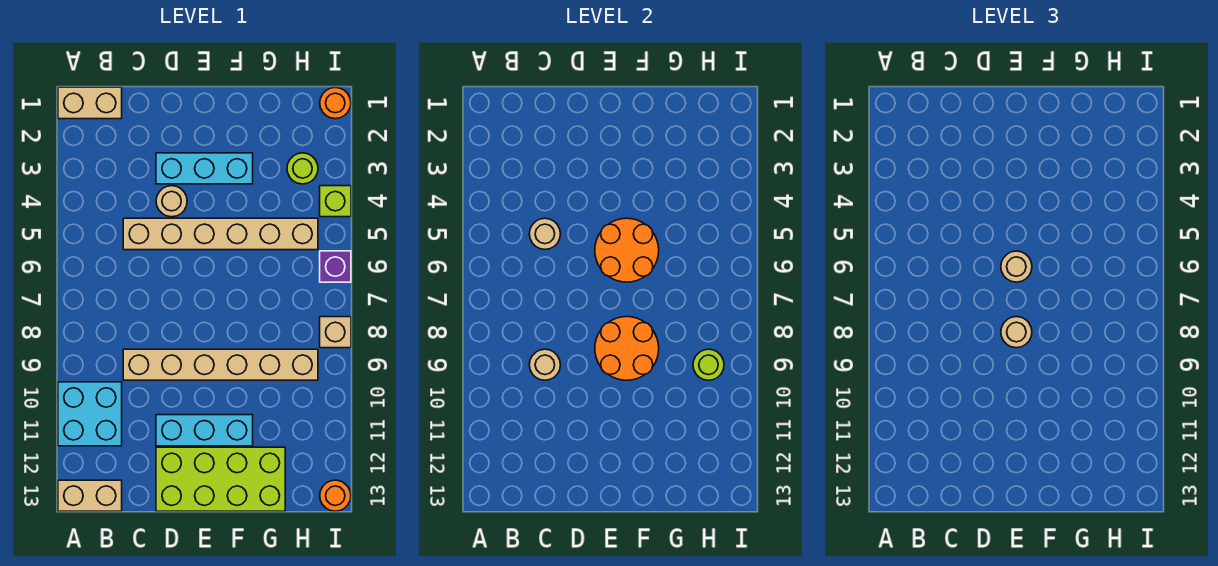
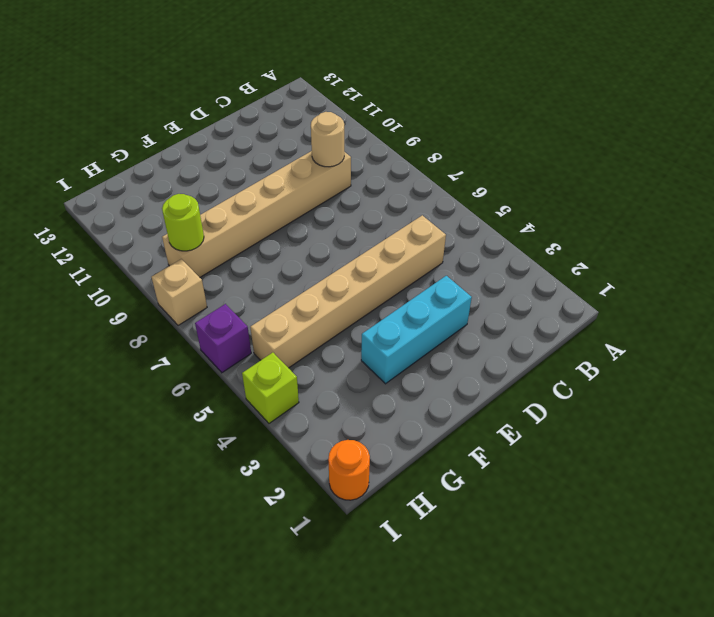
none -> tan brick A1:B1 level 1
none -> cyan brick A10:B11 level 1
none -> tan brick A13:B13 level 1

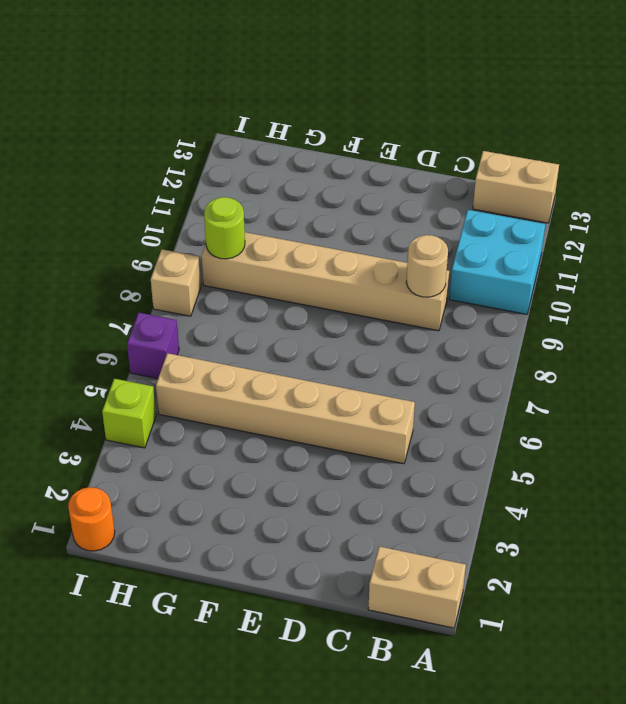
none -> cyan brick D3:F3 level 1
none -> tan round brick D4 level 1
none -> cyan brick D11:F11 level 1

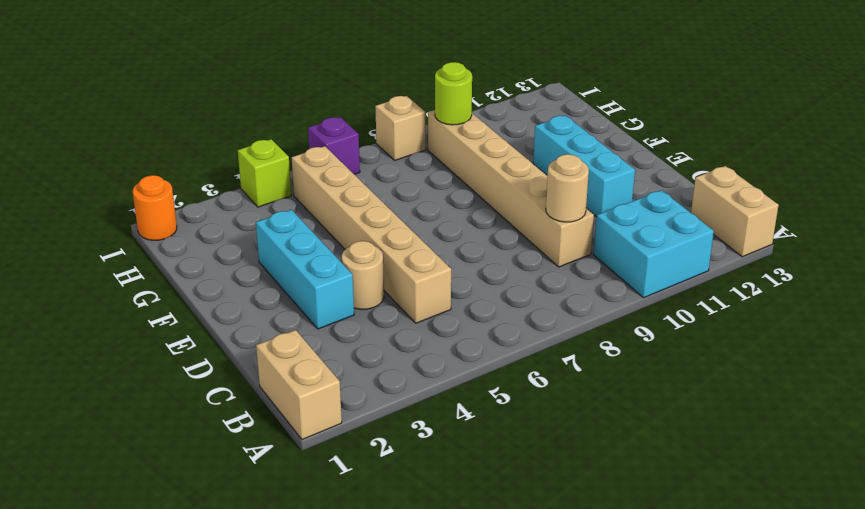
none -> lime brick D12:G13 level 1
none -> lime round brick H3 level 1
none -> orange round brick I13 level 1

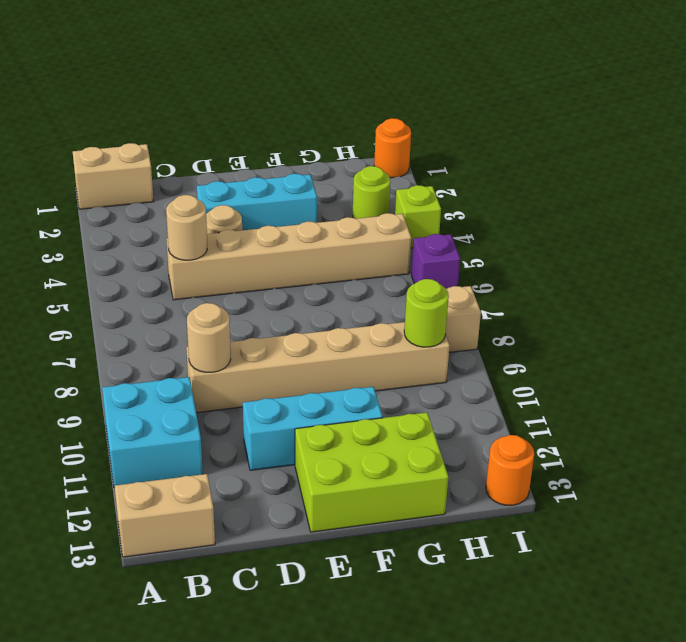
lime brick E12:G13 level 1 -> lime brick D12:G13 level 1
none -> orange round brick E5:F6 level 2
none -> orange round brick E8:F9 level 2
none -> tan round brick E6 level 3

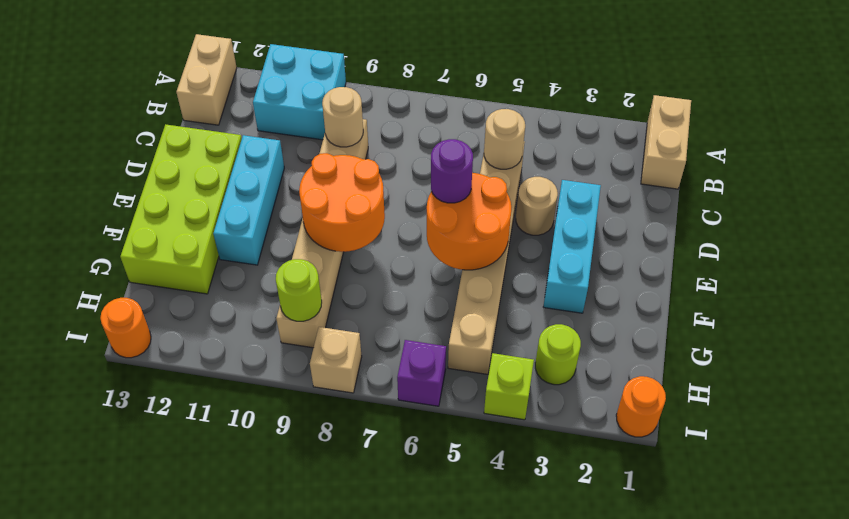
purple round brick E6 level 3 -> tan round brick E6 level 3
none -> tan round brick E8 level 3

